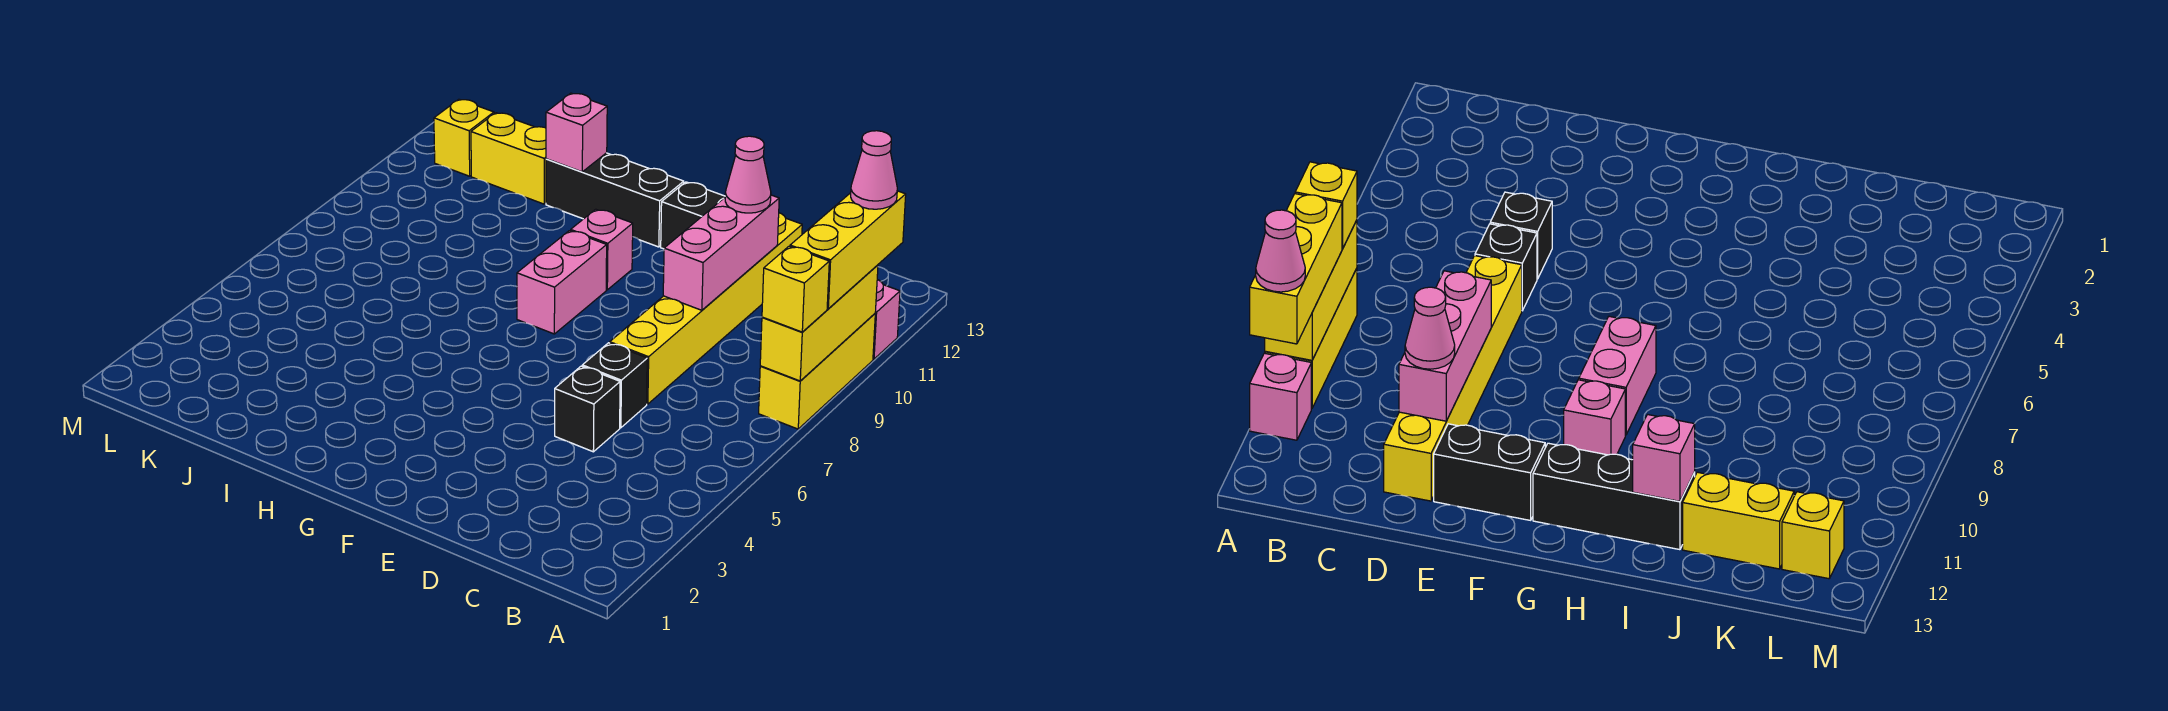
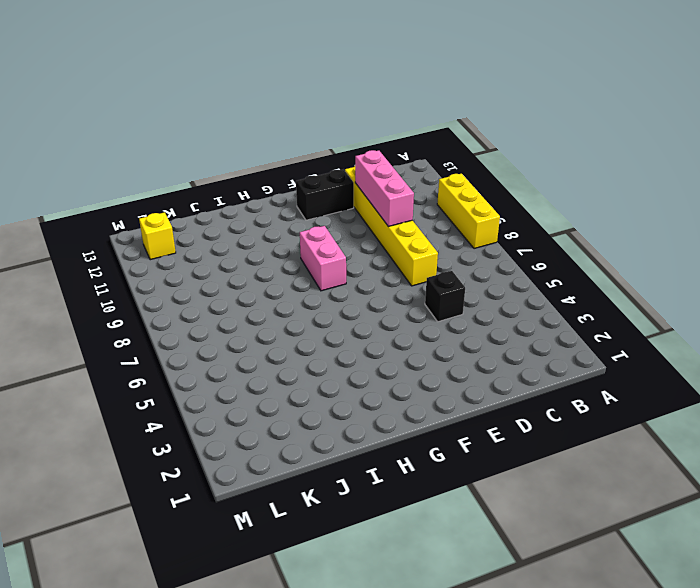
none -> pink brick A11 level 1
none -> black brick D6 level 1
none -> pink brick G10 level 1

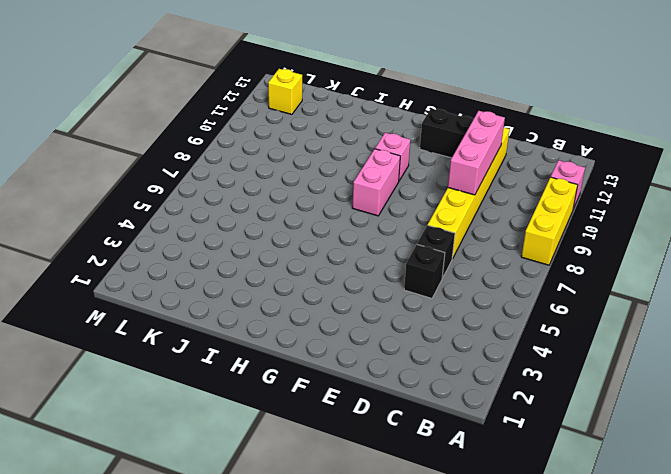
none -> black brick G12:I12 level 1
none -> yellow brick J12:K12 level 1
none -> yellow brick A8:A10 level 2

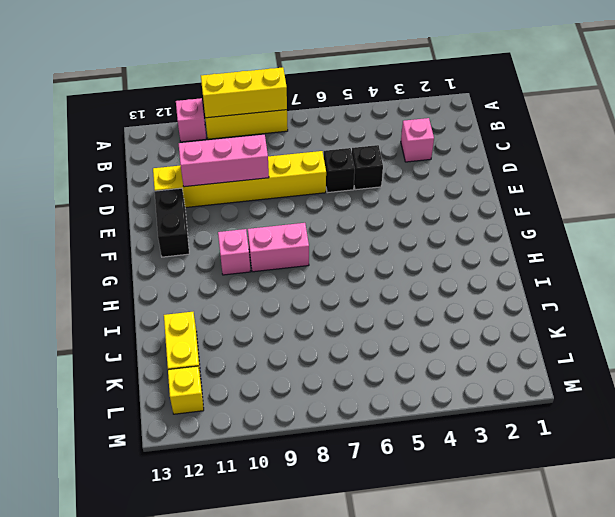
pink brick C3 level 1 -> pink brick I12 level 2
none -> black brick G12:I12 level 1
none -> yellow brick A8 level 3
none -> yellow brick A9:A11 level 3

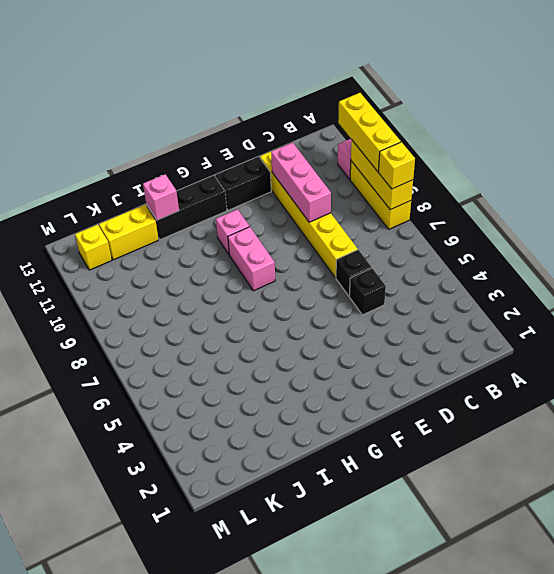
none -> pink cone D11 level 3
none -> pink cone A11 level 4

